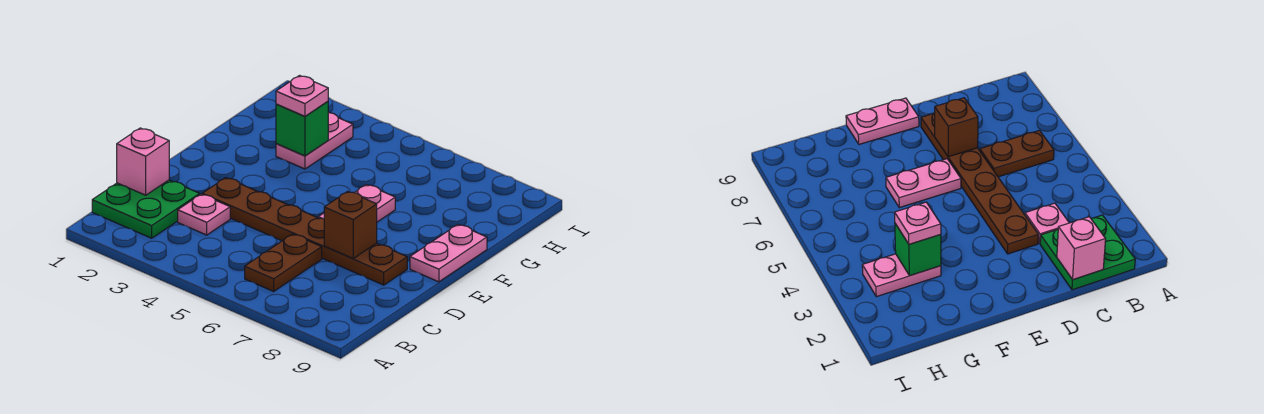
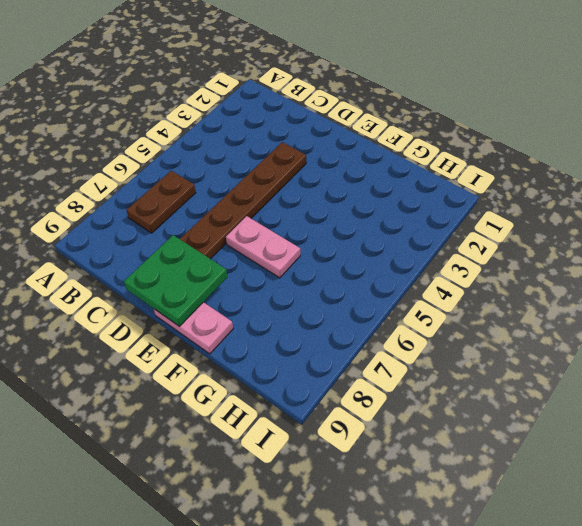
brown plate B6:B7 level 1 -> brown plate B6:C6 level 1
green plate D8:E9 level 2 -> green plate B1:C2 level 1
none -> pink plate C3 level 1
none -> pink plate G3:H3 level 1

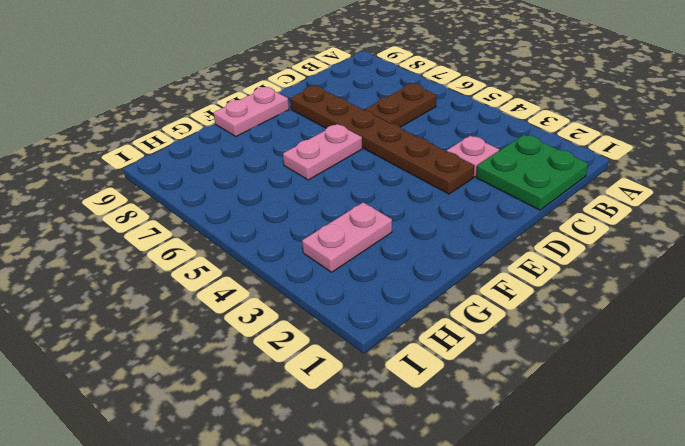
none -> pink brick C1 level 2
none -> brown brick D7 level 2

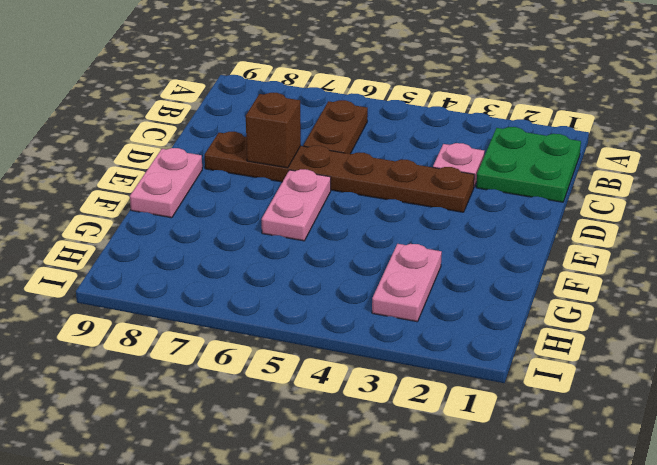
none -> pink brick C1 level 2
none -> green brick G3 level 2

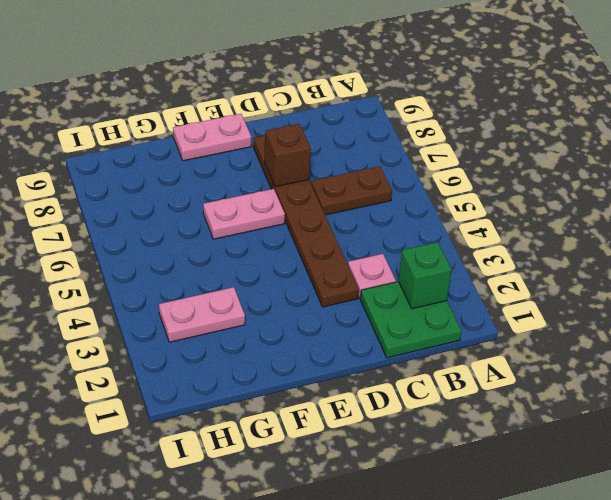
green brick B2 level 2 -> green brick G3 level 2
none -> pink brick C1 level 2
none -> pink plate G3 level 3

